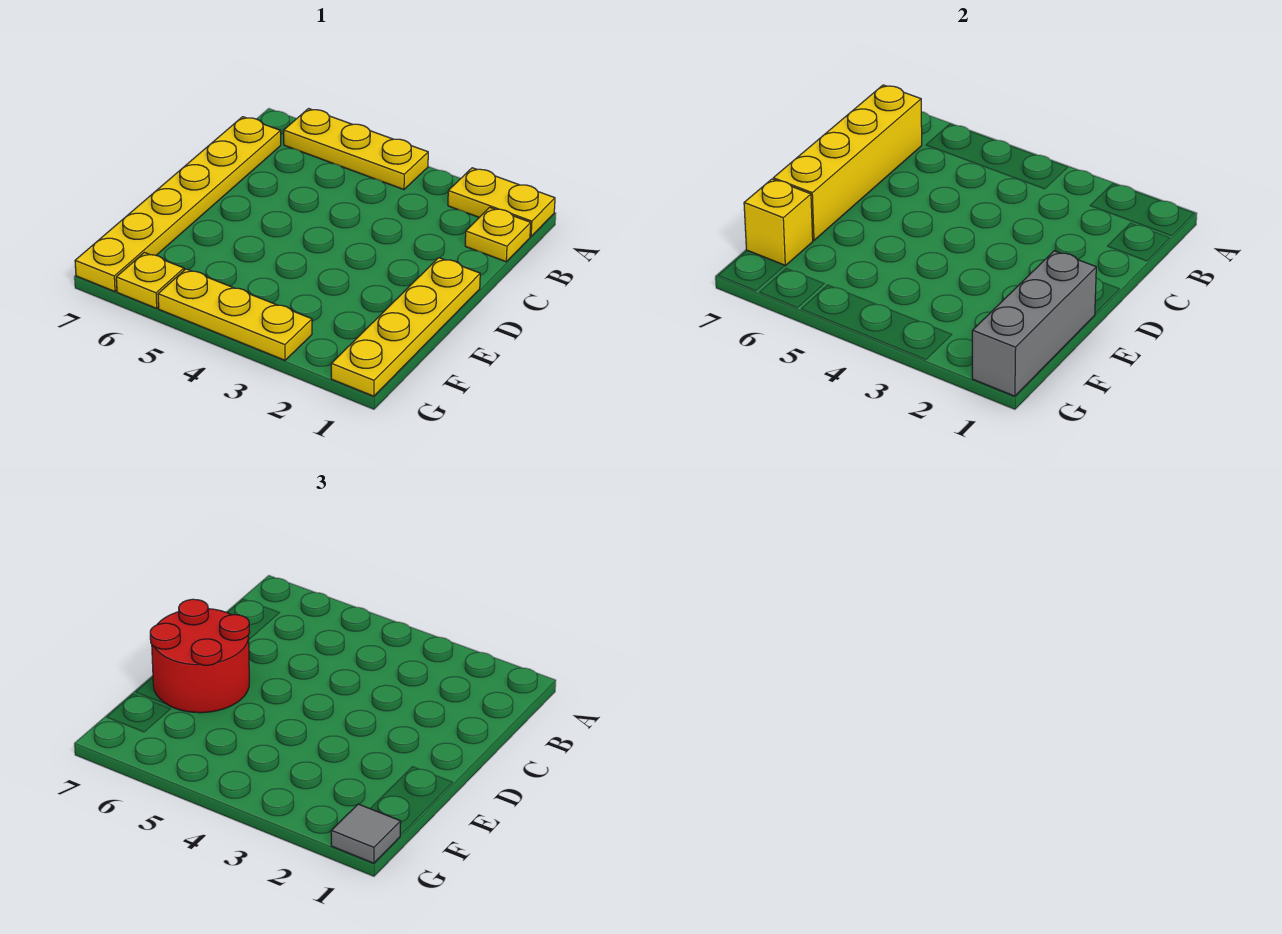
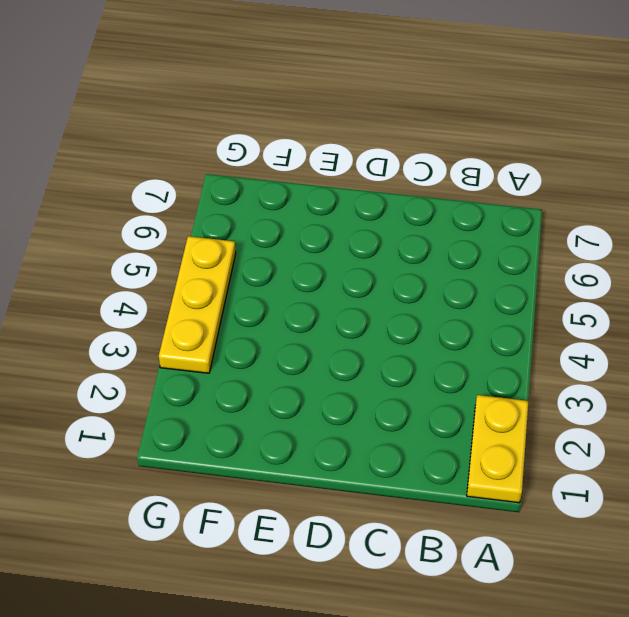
none -> yellow plate A4:A6 level 1
none -> yellow plate B1 level 1
none -> yellow plate B7:G7 level 1

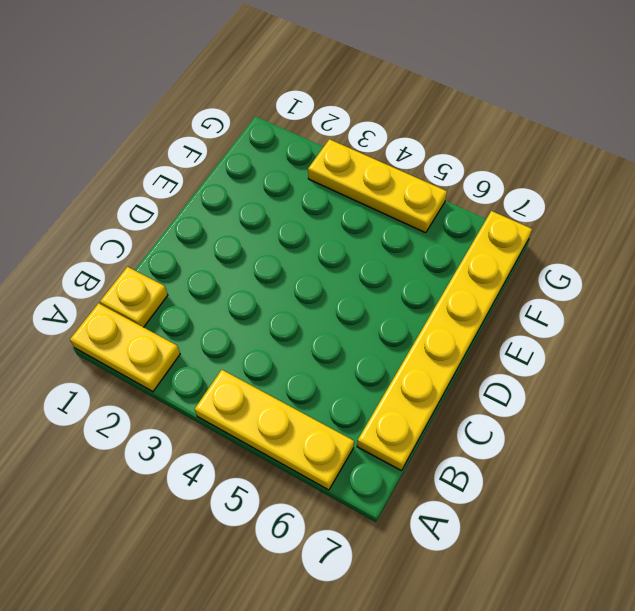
none -> yellow plate D1:G1 level 1
none -> yellow plate G6 level 1
none -> yellow brick B7:E7 level 2

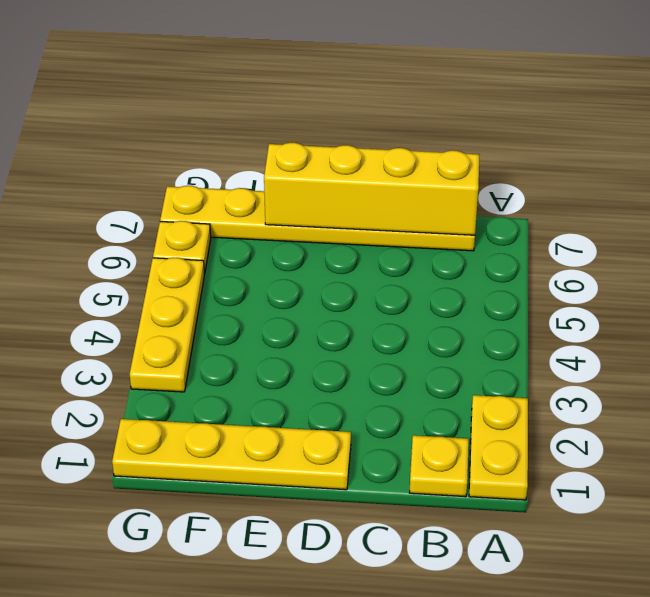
none -> yellow plate A4:A6 level 1
none -> grey brick E1:G1 level 2
none -> yellow brick F7 level 2

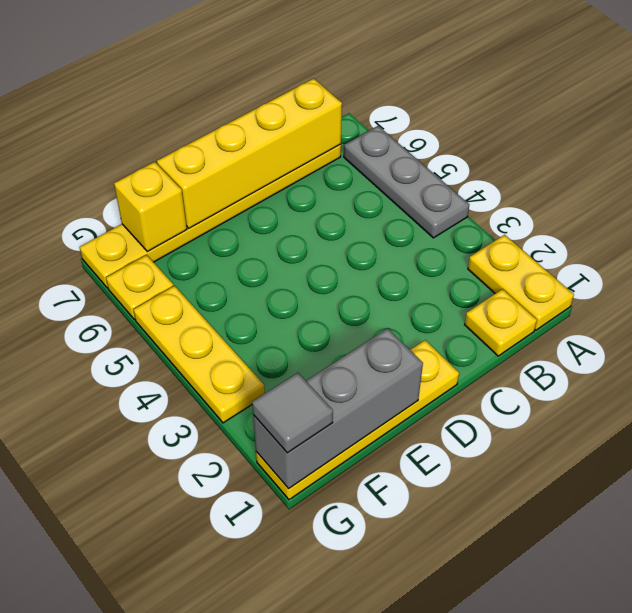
grey plate A4:A6 level 1 -> yellow plate A4:A6 level 1
none -> red round brick D6:E7 level 3

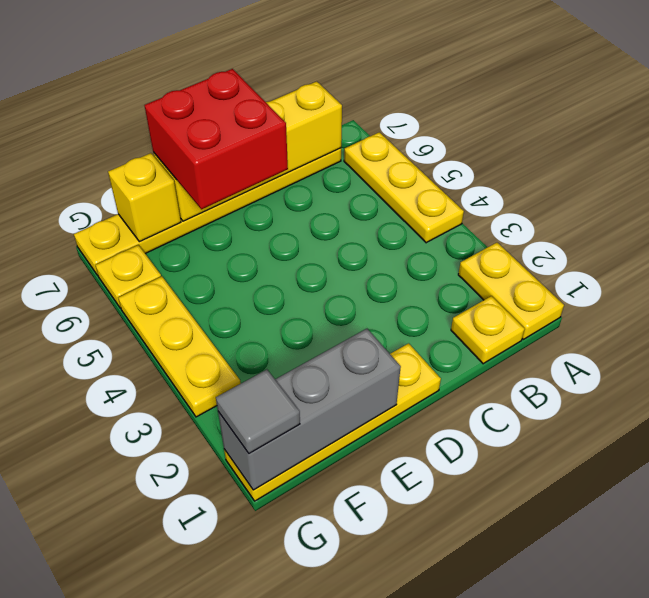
red brick D6:E7 level 3 -> red round brick D6:E7 level 3

